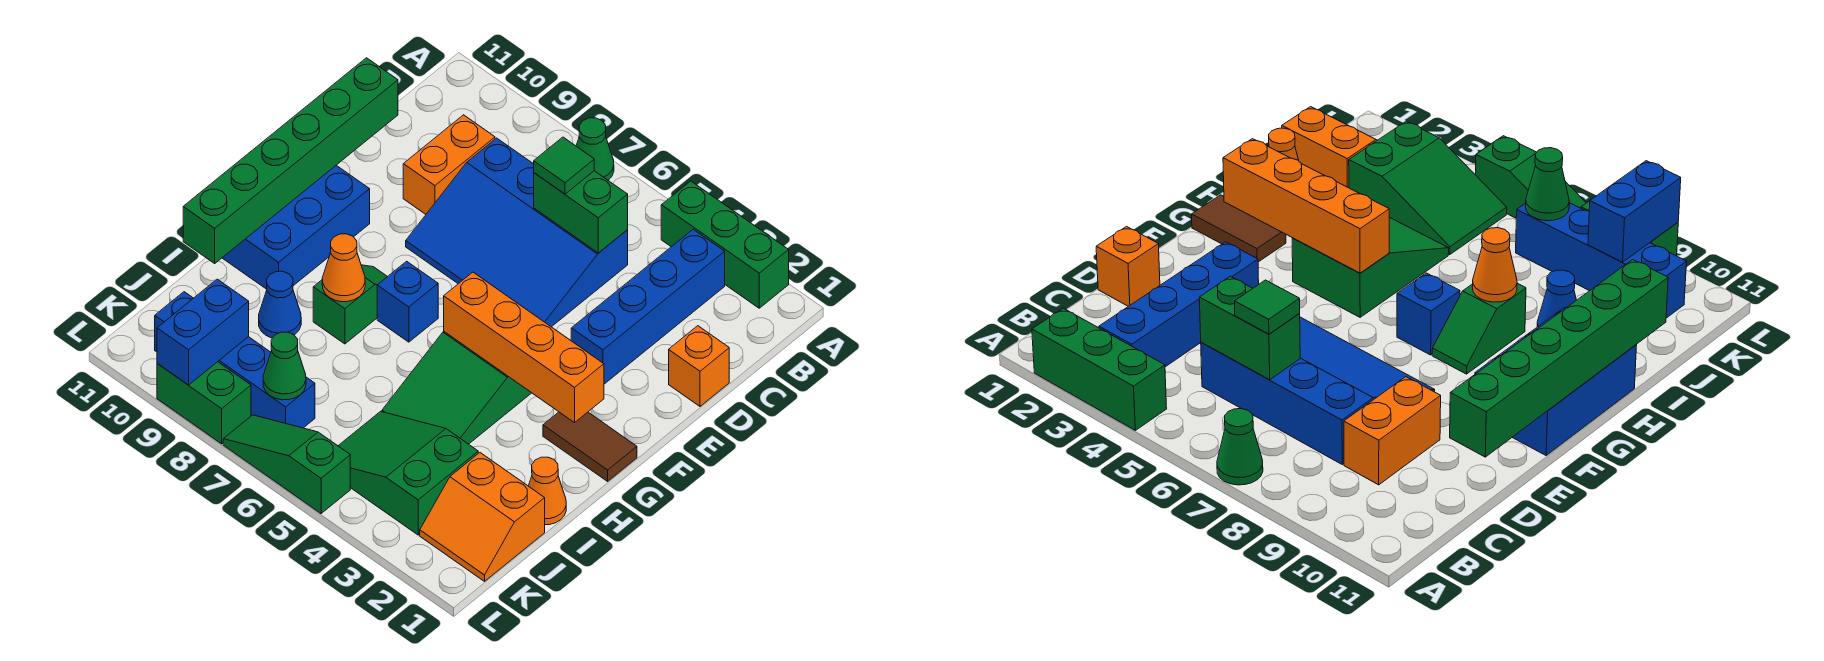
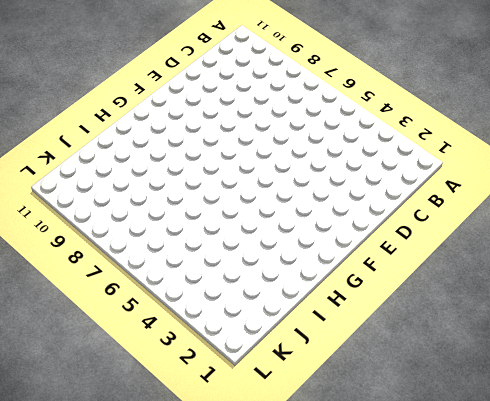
none -> green brick A2:A4 level 1
none -> green cone A7 level 1
none -> blue brick B3:E3 level 1

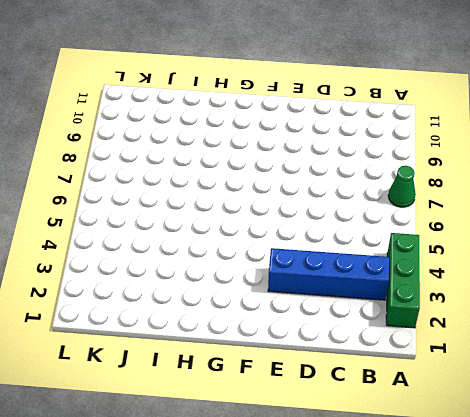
none -> blue slope C5:E8 level 1 top C
none -> orange brick C9:D9 level 1
none -> orange brick D1 level 1

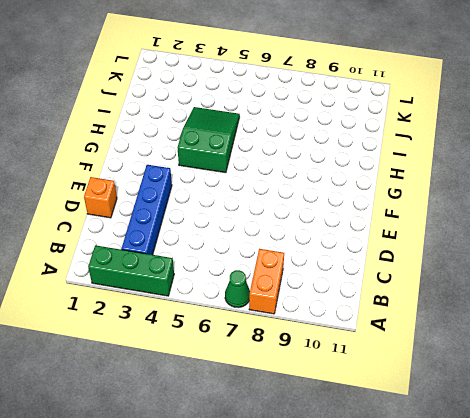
orange brick A8:B8 level 1 -> orange brick C9:D9 level 1
none -> blue slope C5:E8 level 1 top C
none -> blue brick F10:H11 level 1
none -> brown tile G1:G2 level 1

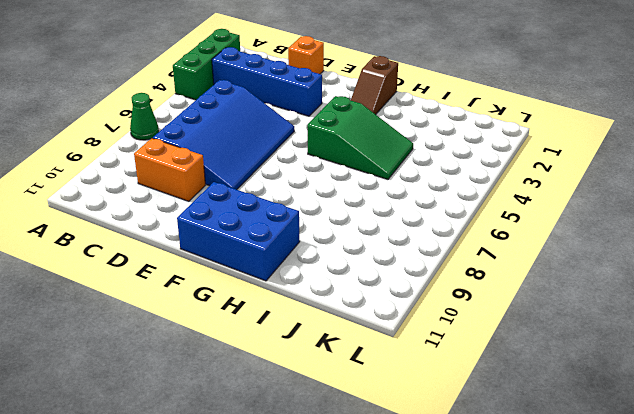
brown slope G1:G2 level 1 top 1 -> brown tile G1:G2 level 1
none -> blue brick G7 level 1
none -> green slope G8:H8 level 1 top H
none -> orange cone I1 level 1

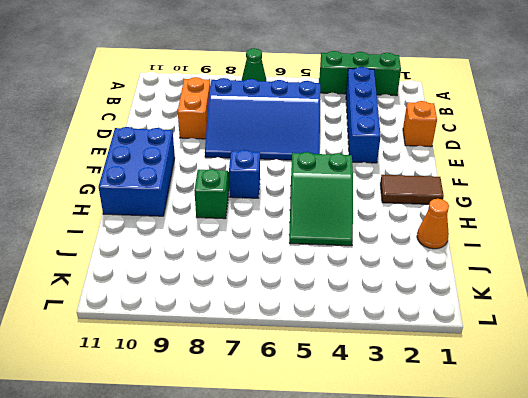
none -> blue cone I9 level 1
none -> orange slope J1:K2 level 1 top J
none -> green slope J3:K5 level 1 top 3

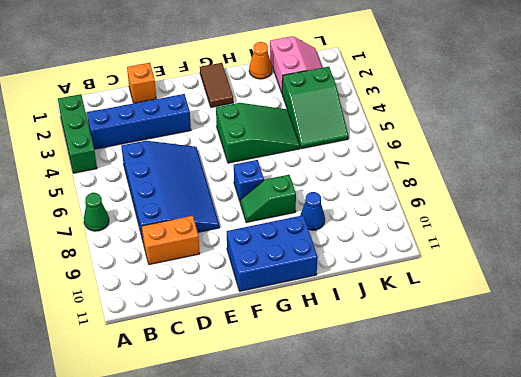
pink slope J1:K2 level 1 top J -> orange slope J1:K2 level 1 top J
none -> blue brick K7:K10 level 1
none -> green slope L5:L7 level 1 top 5
none -> green brick L8:L9 level 1

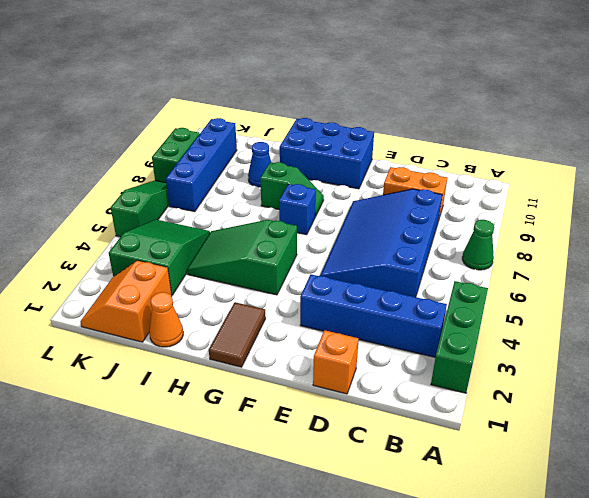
none -> green brick C5:C6 level 2
none -> green brick D11:I11 level 2
none -> orange brick G2:G5 level 2

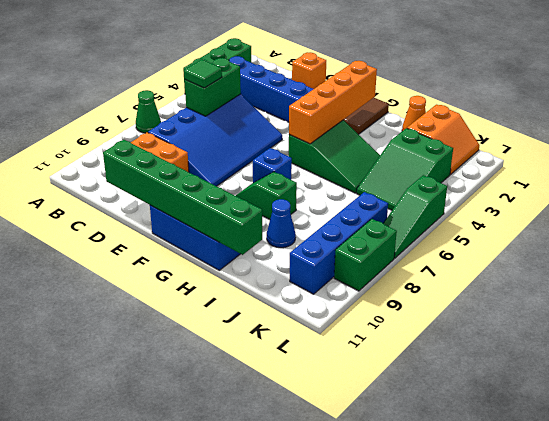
none -> orange cone H8 level 2
none -> green cone K7 level 2
none -> blue brick K9:L9 level 2

